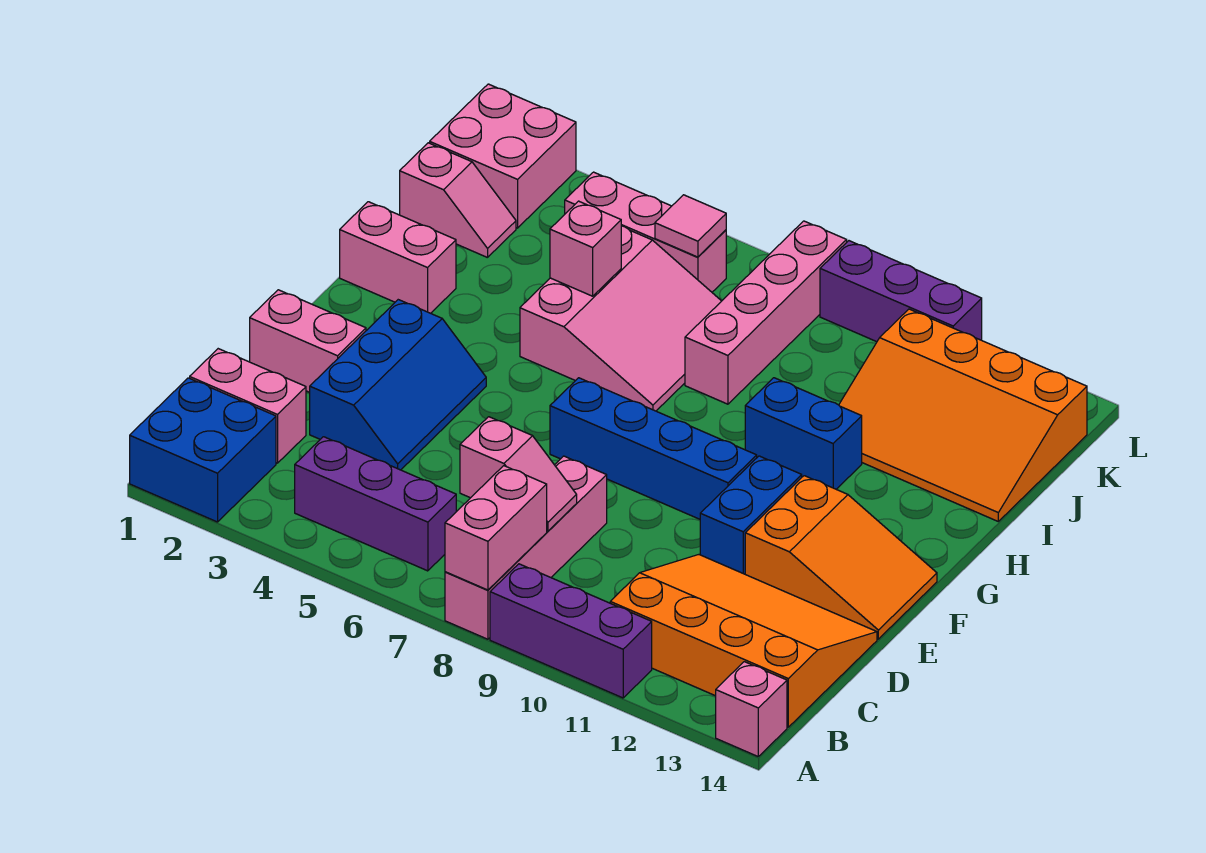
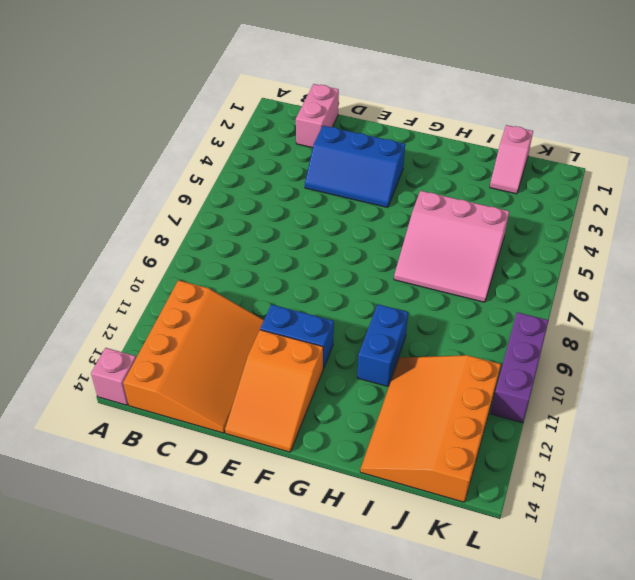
none -> blue brick A1:B2 level 1
none -> pink brick A8:D8 level 1
none -> purple brick A9:A11 level 1

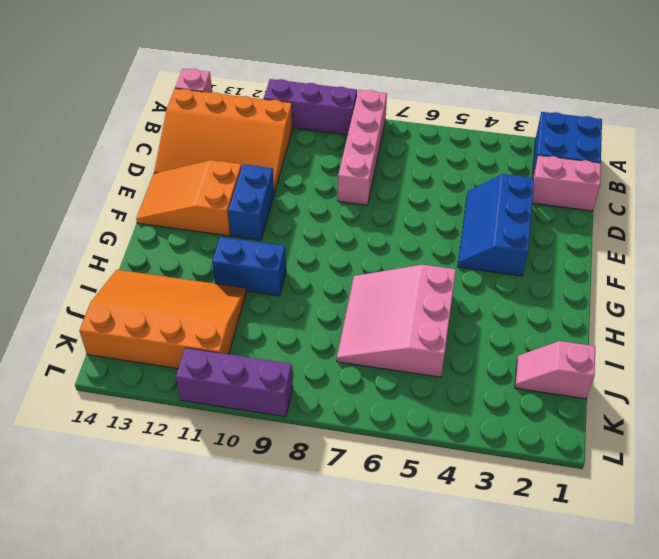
none -> purple brick B4:B6 level 1
none -> pink brick E1:E2 level 1
none -> blue brick F7:F10 level 1

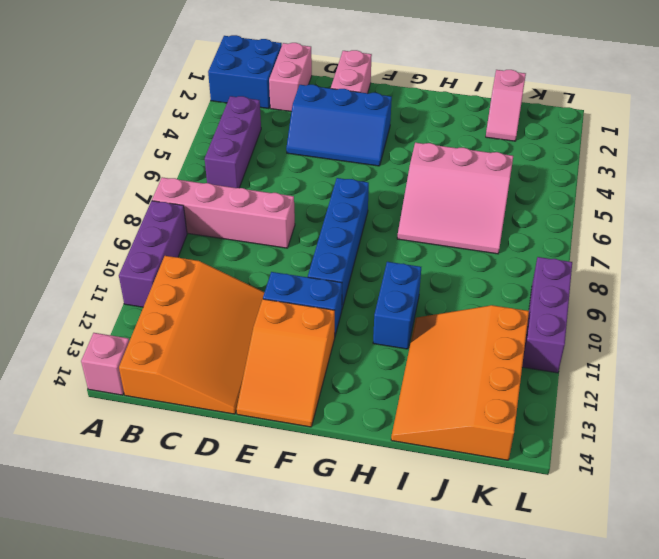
none -> pink brick H1:H2 level 1
none -> pink brick I8:L8 level 1
none -> pink brick K1:L2 level 1

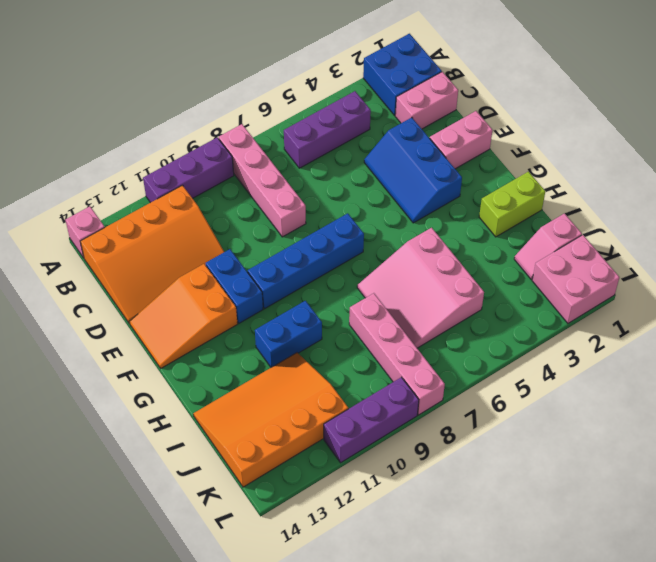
lime brick H1:H2 level 1 -> pink brick H1:H2 level 1
none -> pink brick K4:K6 level 1
none -> pink brick A8:B8 level 2
none -> pink slope C7:C8 level 2 top 7

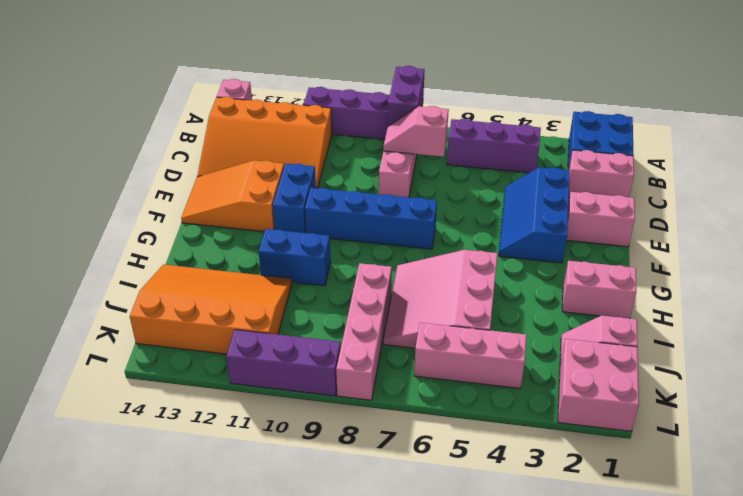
purple brick A8:B8 level 2 -> pink brick A8:B8 level 2
none -> pink brick I5 level 2
none -> pink tile K6 level 2

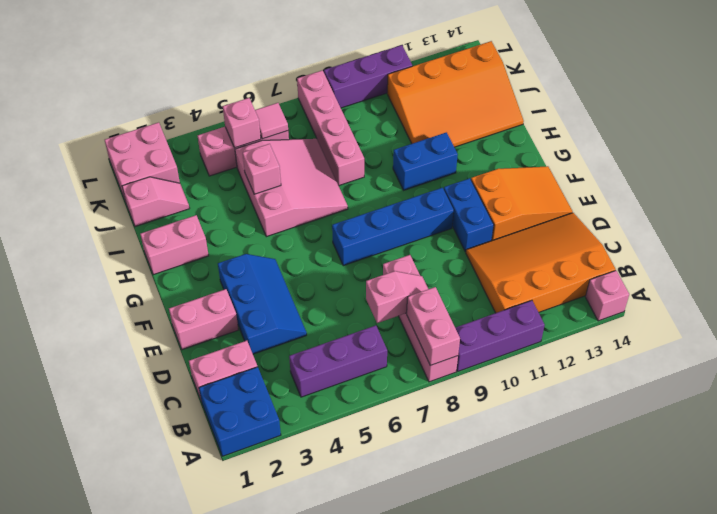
pink brick K5 level 2 -> none

